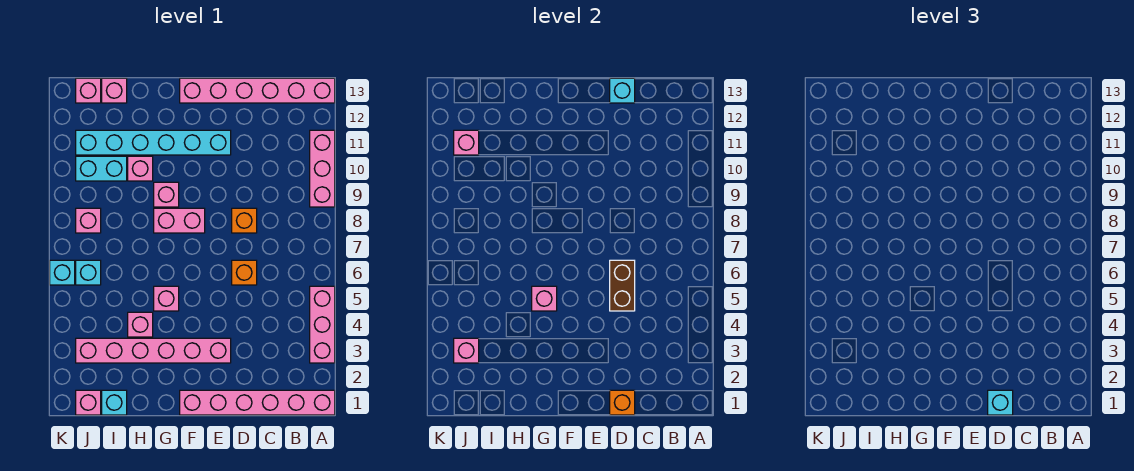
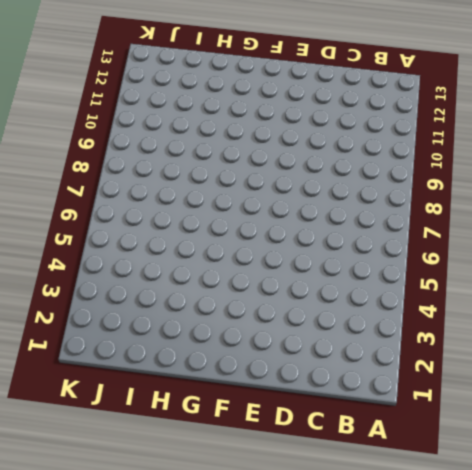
none -> pink brick A1:F1 level 1
none -> pink brick A3:A5 level 1
none -> pink brick A9:A11 level 1

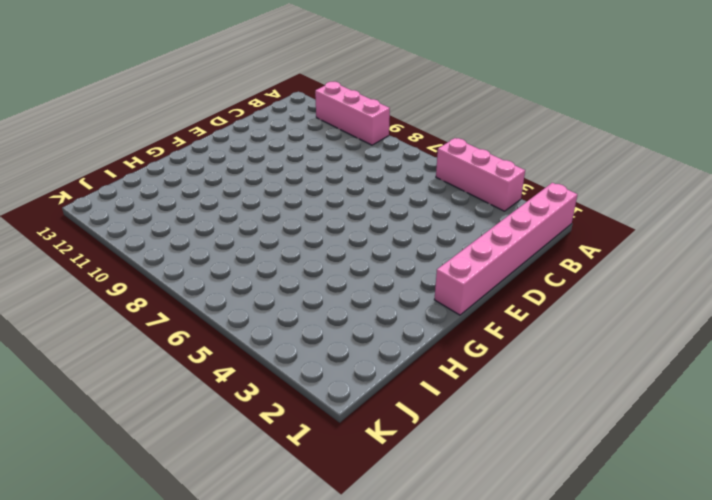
none -> pink brick A13:F13 level 1
none -> orange brick D6 level 1
none -> orange brick D8 level 1

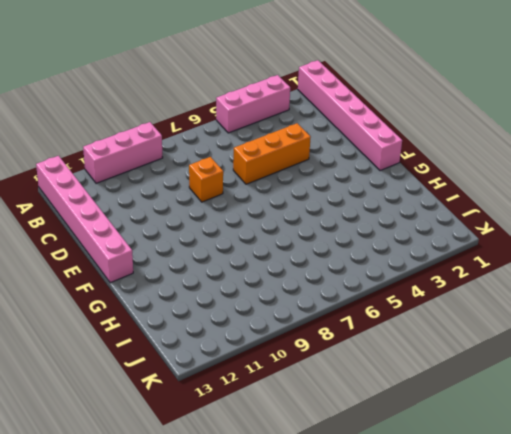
orange brick D4:D6 level 1 -> orange brick D6 level 1
none -> pink brick E3:J3 level 1
none -> cyan brick E11:J11 level 1
none -> pink brick F8:G8 level 1

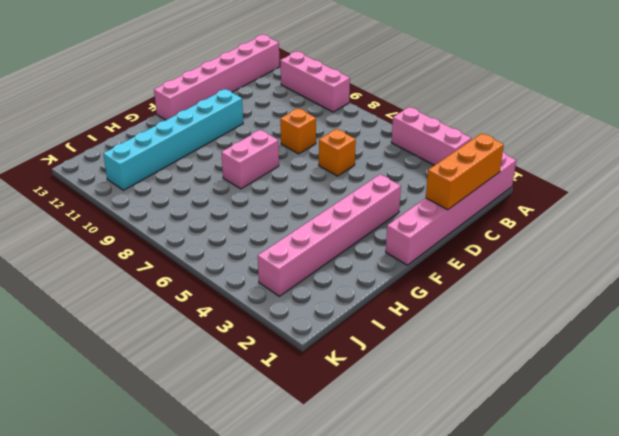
orange brick B1:D1 level 2 -> orange brick D1 level 2
none -> pink brick G5 level 1
none -> pink brick G9 level 1
none -> pink brick H4 level 1

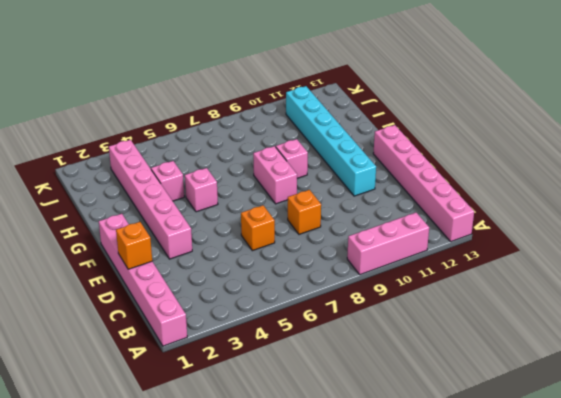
none -> pink brick A3:A5 level 1
none -> pink brick H10 level 1
none -> cyan brick I1 level 1

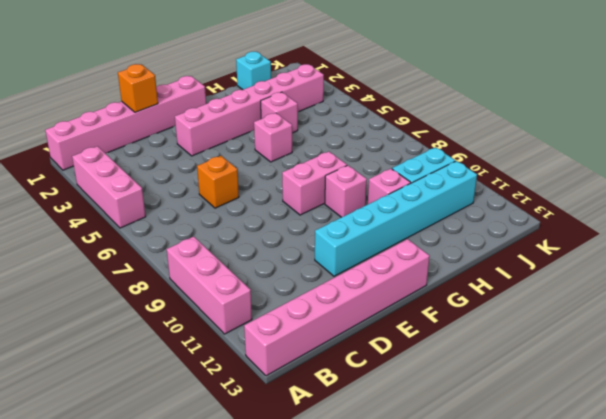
none -> orange brick D8 level 1
none -> pink brick I13 level 1
none -> pink brick J1 level 1

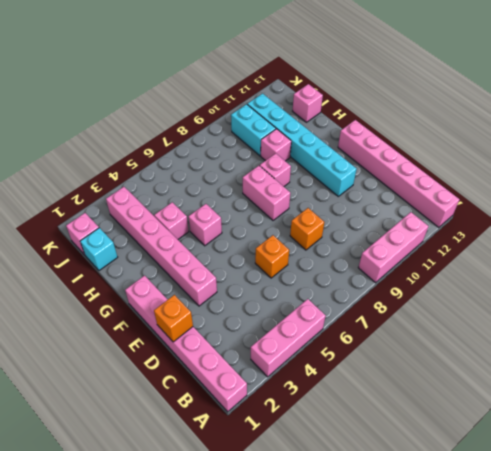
none -> cyan brick J6 level 1
none -> pink brick J8 level 1
none -> pink brick J13 level 1

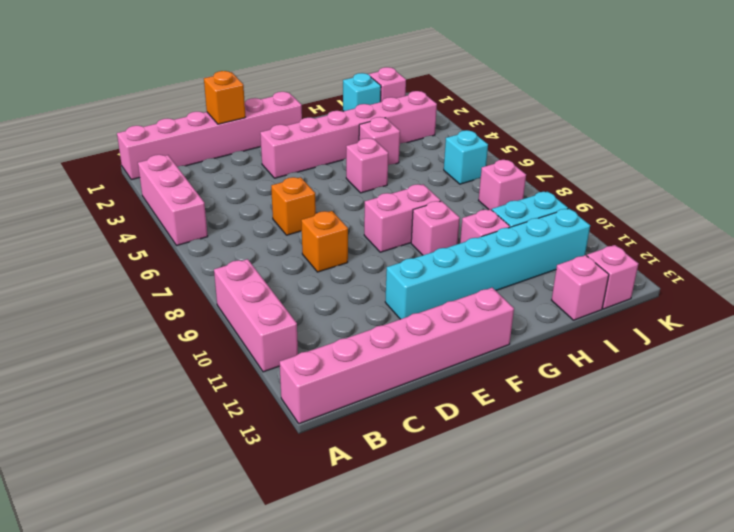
none -> cyan brick K6 level 1
none -> brown brick D5:D6 level 2
none -> cyan brick D13 level 2

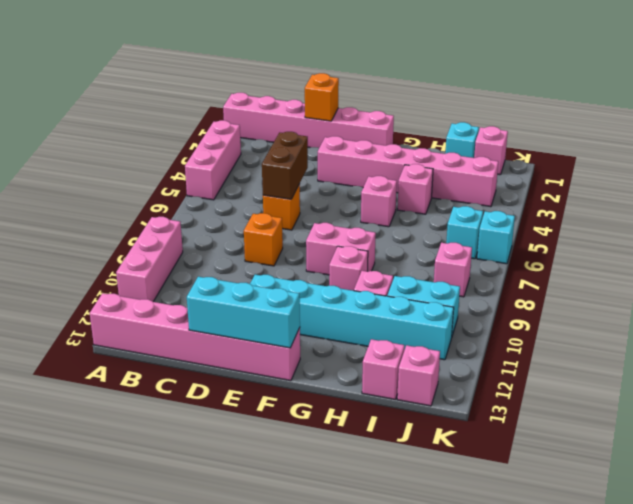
cyan brick D13:F13 level 2 -> cyan brick D13 level 2
none -> pink brick G5 level 2
none -> pink brick J3 level 2
none -> pink brick J11 level 2

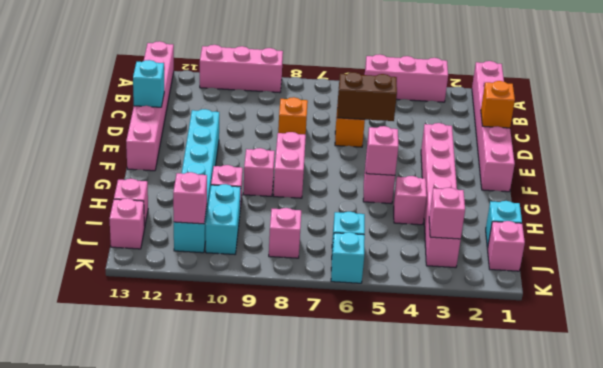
none -> cyan brick D1 level 3

